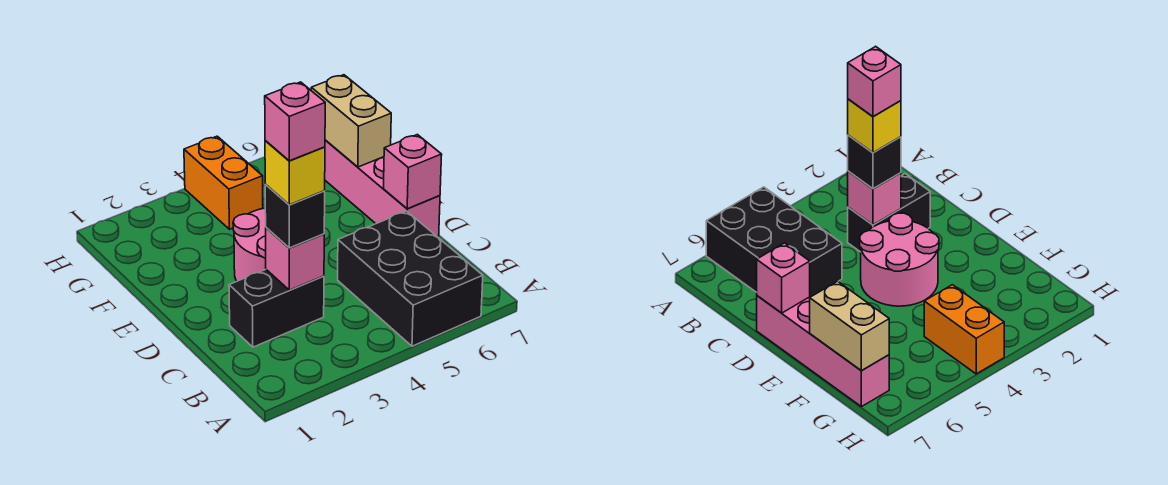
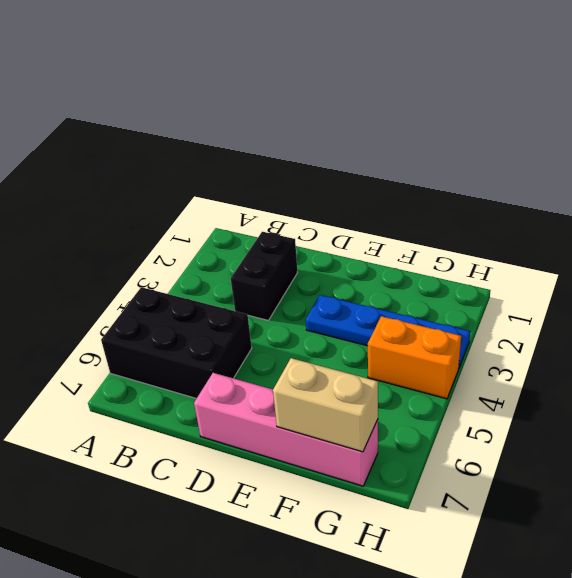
blue plate E3:H3 level 1 -> pink round brick D3:E4 level 1
none -> pink brick C3 level 2
none -> pink brick D7 level 2

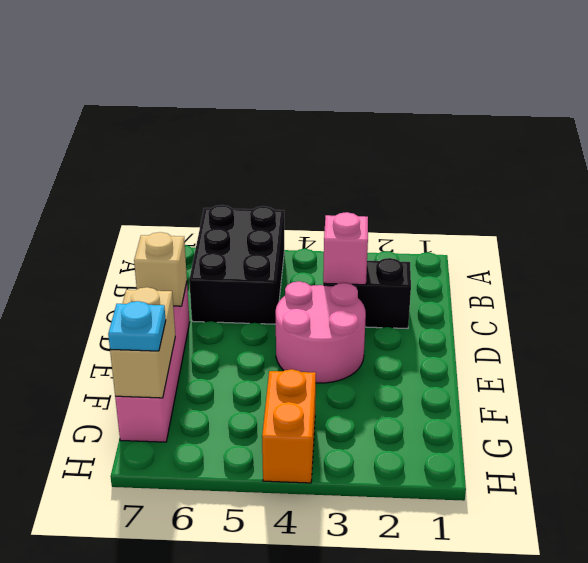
tan brick D7 level 2 -> pink brick D7 level 2
cyan plate G7 level 3 -> none
none -> black brick C3 level 3
none -> yellow brick C3 level 4

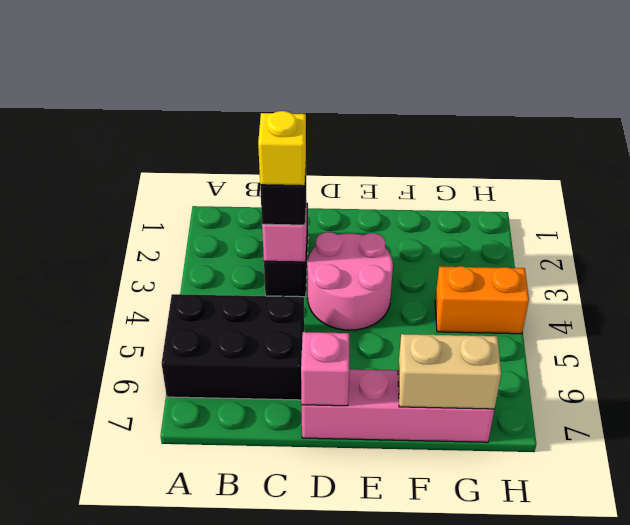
none -> pink brick C3 level 5

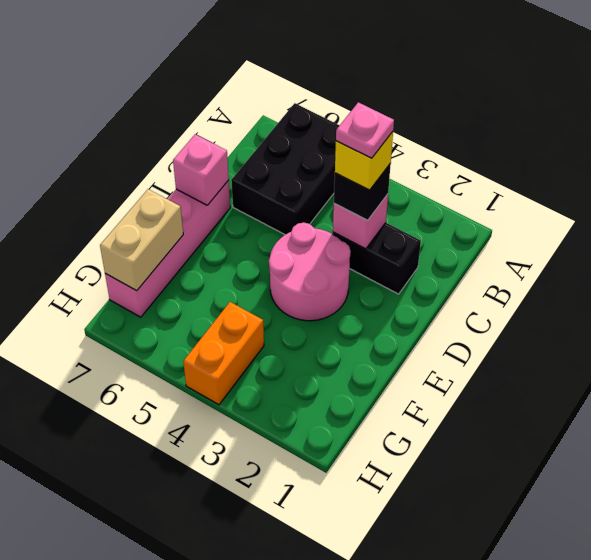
pink plate C3 level 5 -> pink brick C3 level 5

